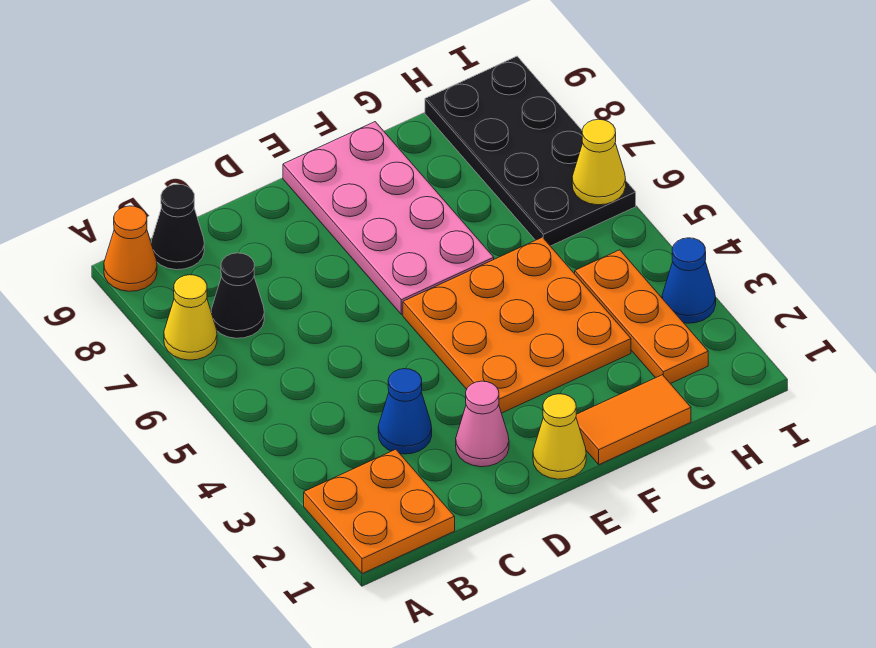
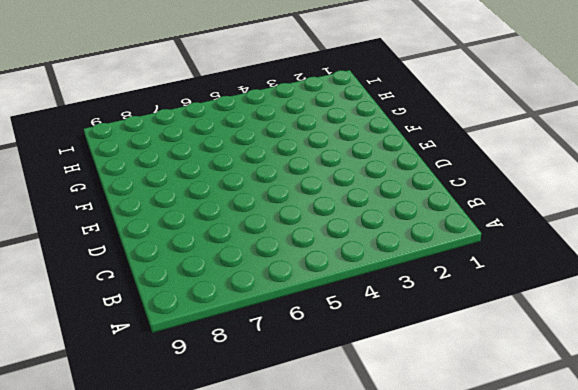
none -> orange plate A1:B2 level 1
none -> yellow cone A7 level 1
none -> orange cone A9 level 1

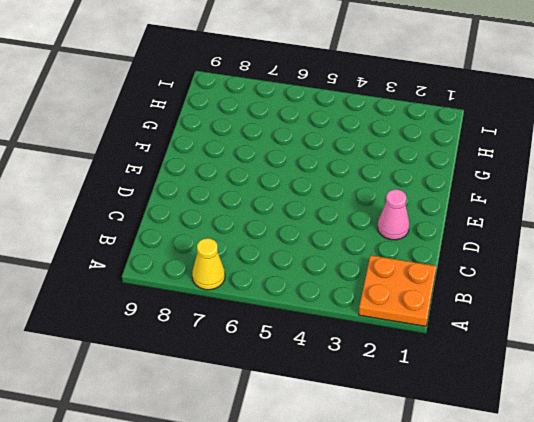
none -> orange cone A9 level 1
none -> black cone B7 level 1
none -> black cone B9 level 1

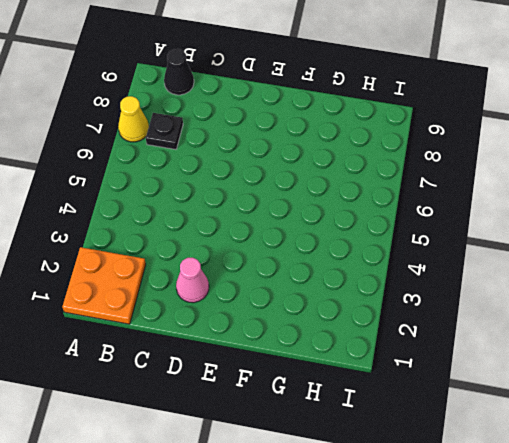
black plate B7 level 1 -> black cone B7 level 1
none -> orange cone A9 level 1
none -> blue cone C3 level 1
none -> yellow cone E1 level 1

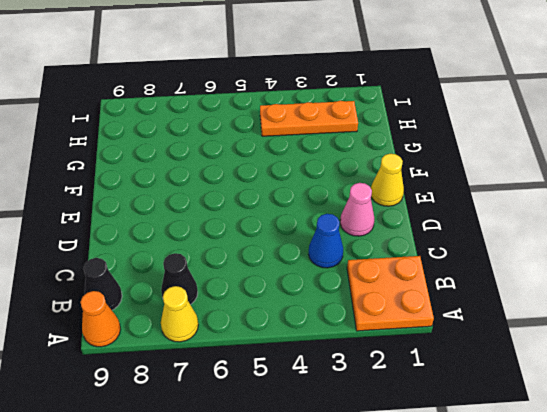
none -> orange plate E3:G5 level 1
none -> pink plate E6:F9 level 1
none -> orange tile F1:G1 level 1

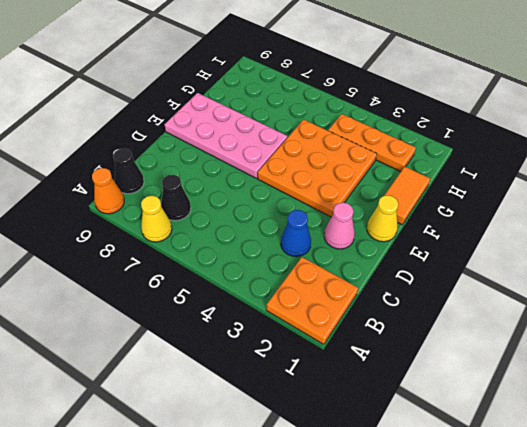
none -> black plate H6:I9 level 1
none -> blue cone I3 level 1
none -> yellow cone I6 level 2

